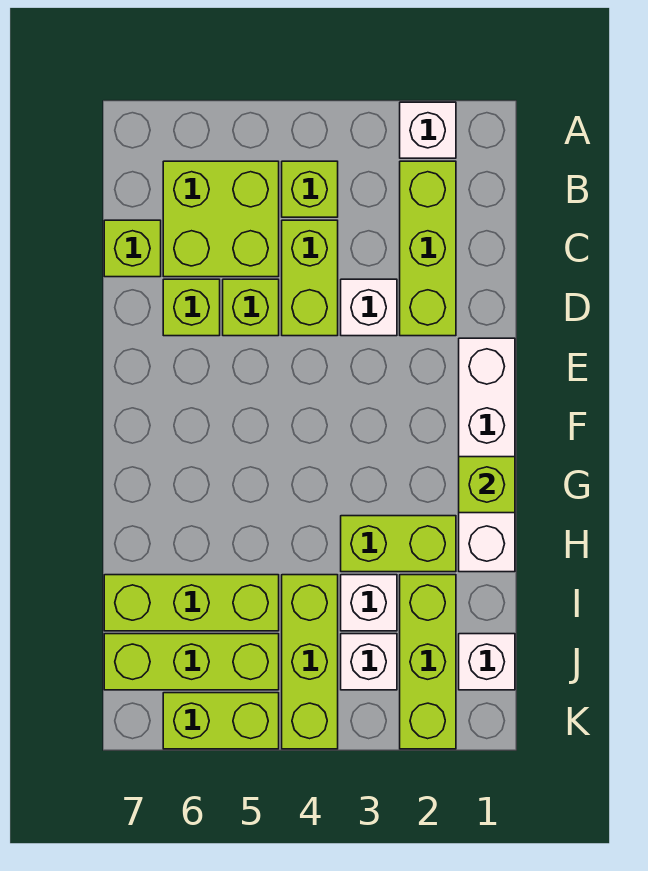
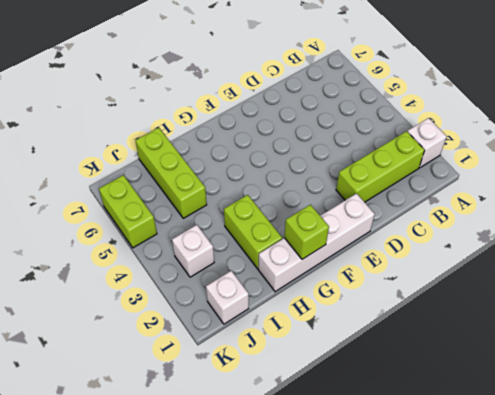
none -> lime brick B4 level 1
none -> lime brick B5:C6 level 1
none -> lime brick C4:D4 level 1

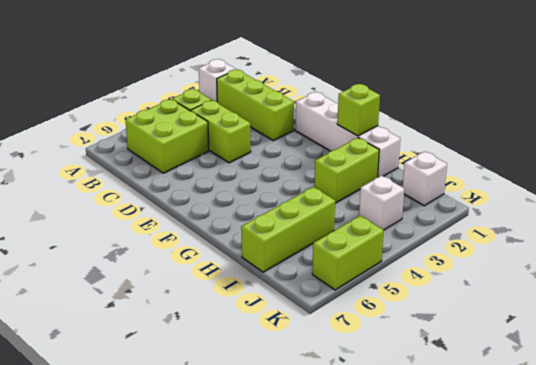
none -> lime brick C7 level 1
none -> white brick D3 level 1
none -> lime brick D5 level 1

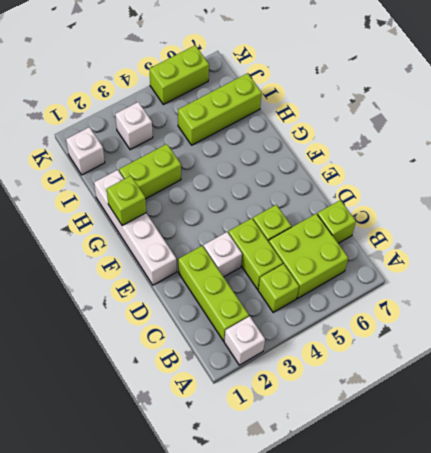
none -> lime brick D6 level 1
none -> lime brick I2:K2 level 1
none -> white brick I3 level 1

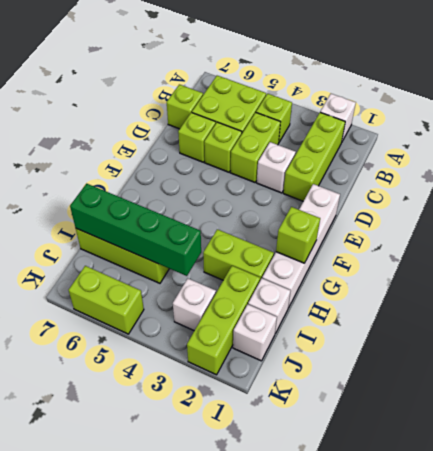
white brick I1 level 1 -> white brick I3 level 1
green brick I4:I7 level 2 -> none
none -> lime brick I4:K4 level 1
none -> lime brick J5:J7 level 1

